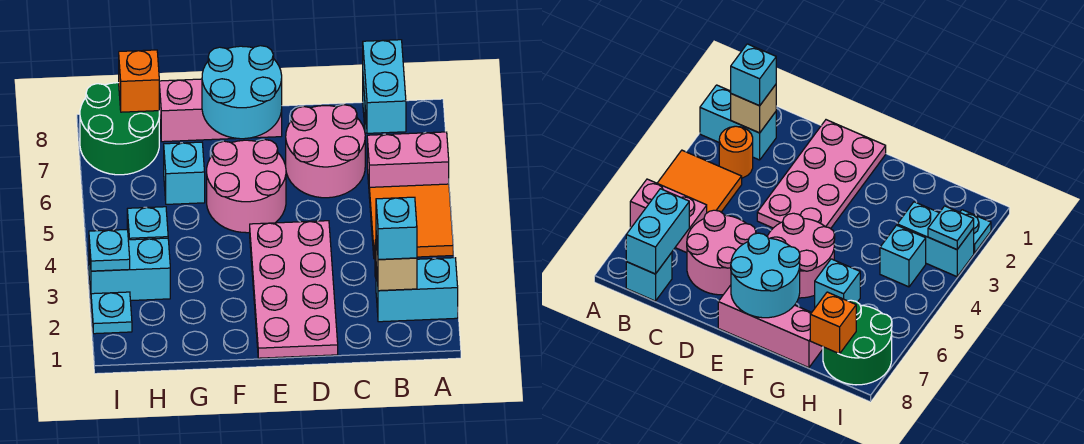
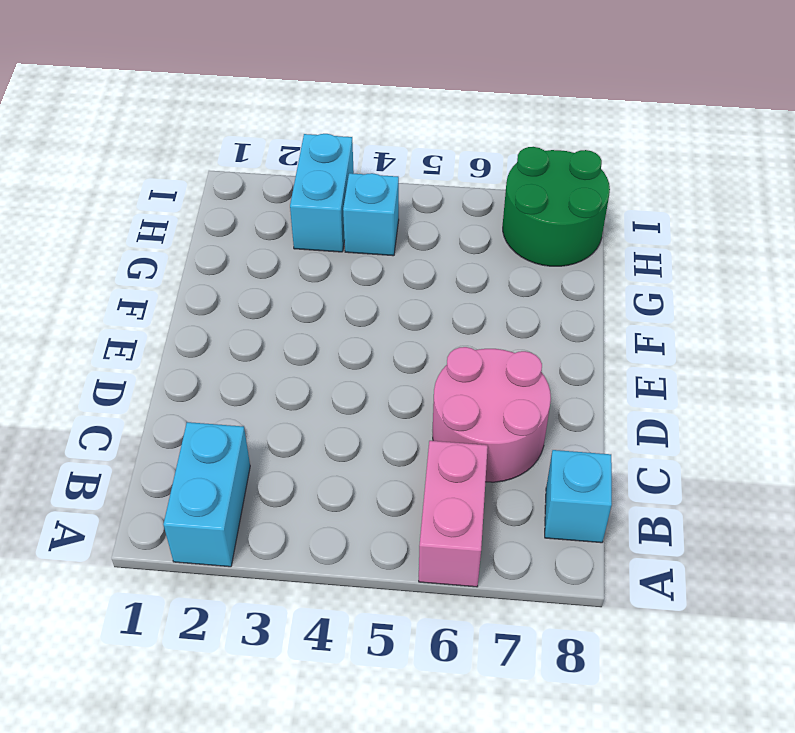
none -> orange tile A4:B5 level 1
none -> orange round brick B3 level 1
none -> pink plate D1:E4 level 1

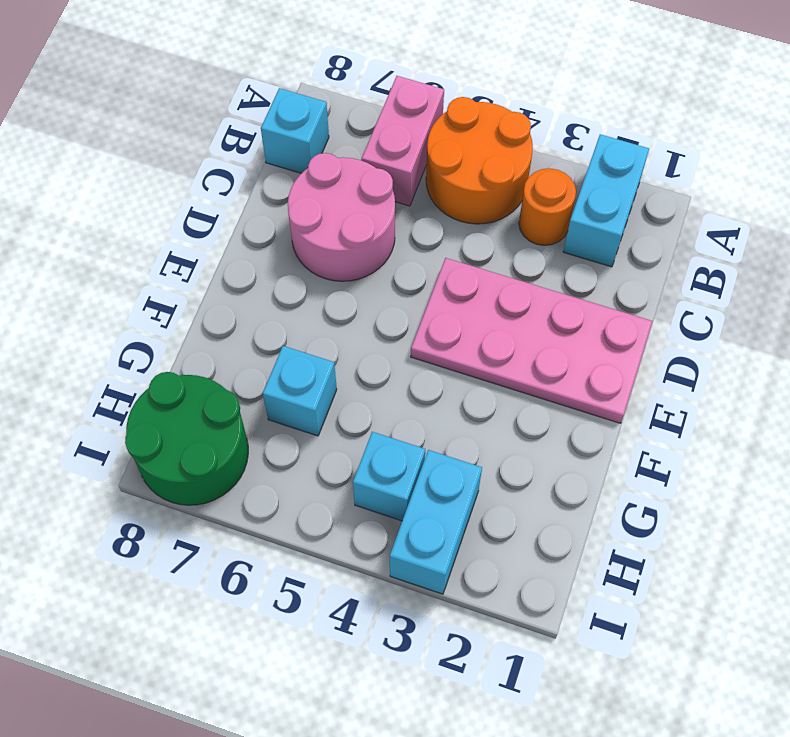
orange round brick A4:B5 level 1 -> orange tile A4:B5 level 1
none -> pink round brick E5:F6 level 1
none -> pink brick E8:G8 level 1
none -> cyan plate I2 level 1

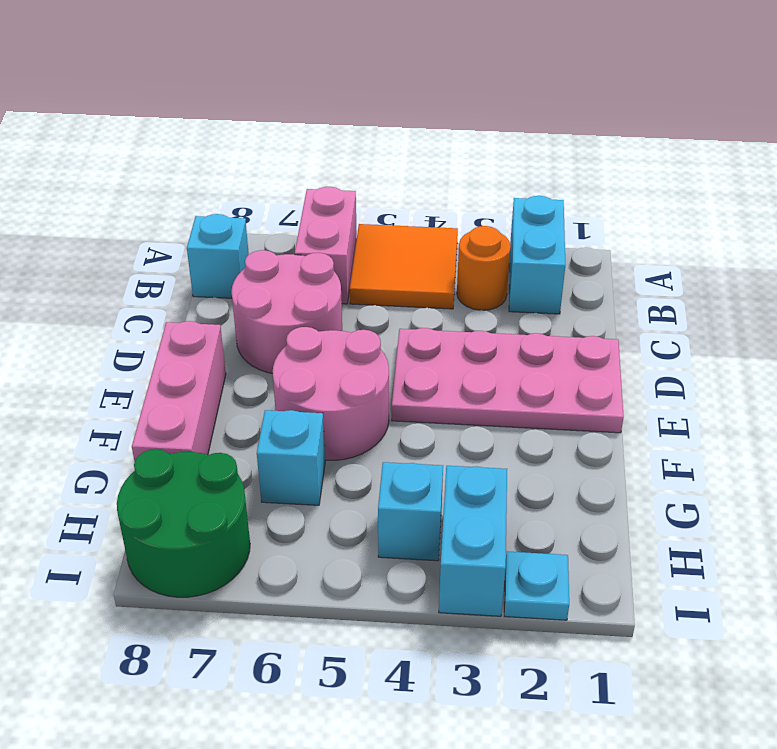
none -> tan brick B2 level 2
none -> cyan brick B7:B8 level 2
none -> cyan round brick E7:F8 level 2

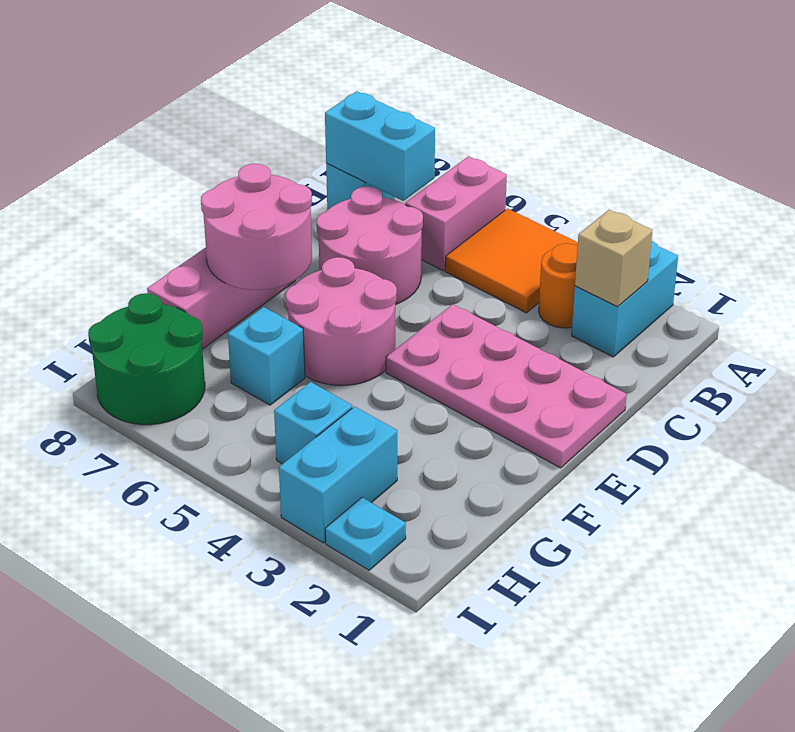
pink round brick E7:F8 level 2 -> cyan round brick E7:F8 level 2
none -> orange brick H8 level 2
none -> cyan plate I3 level 2
none -> cyan brick B2 level 3

